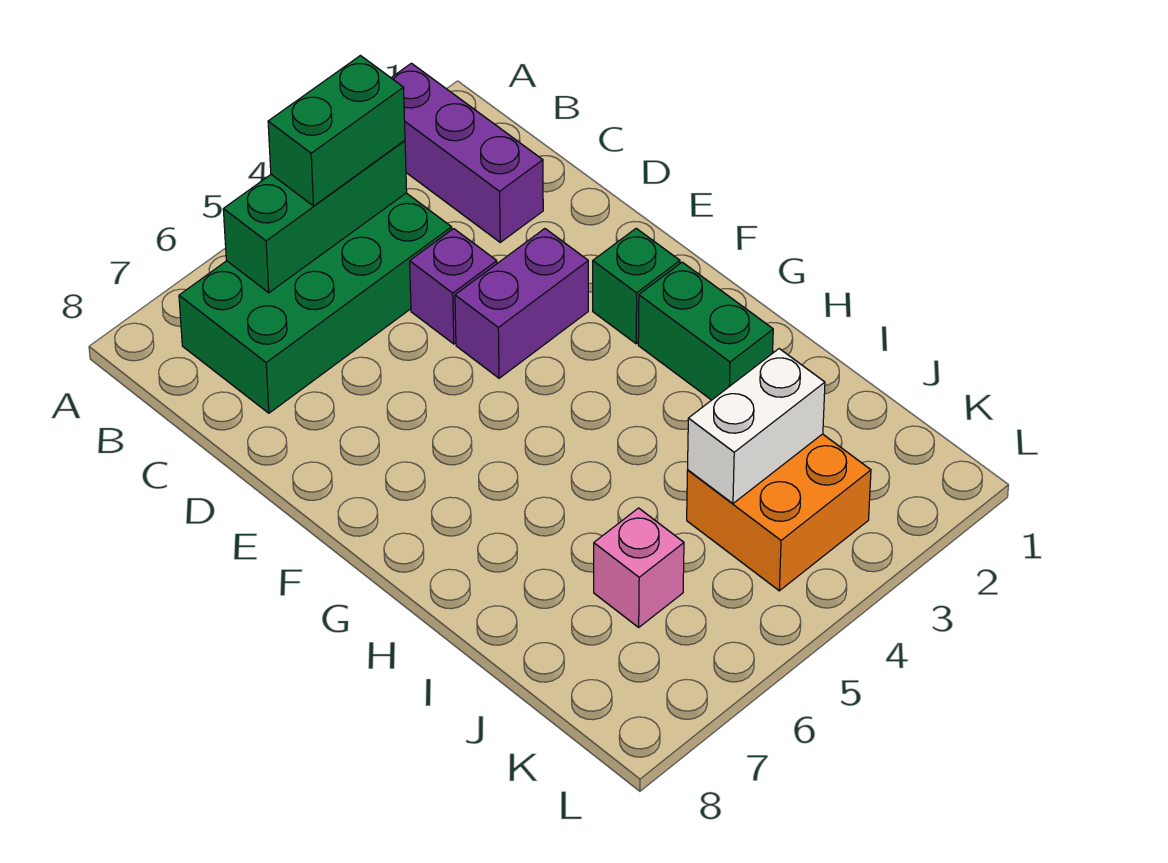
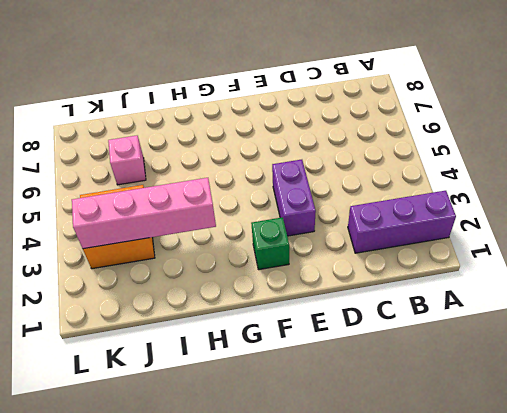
pink brick H3:K3 level 2 -> white brick J3:J4 level 2
none -> green brick B4:C7 level 1
none -> purple brick D4 level 1

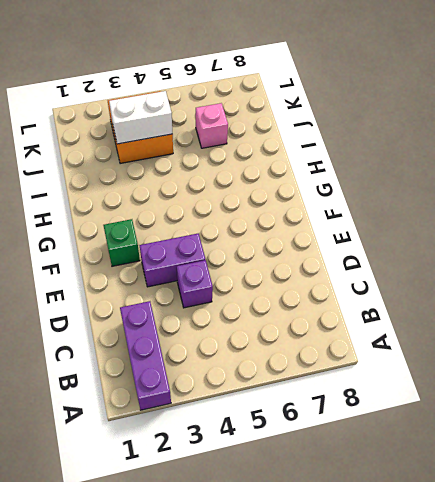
none -> green brick B4:C7 level 1
none -> green brick G2:H2 level 1

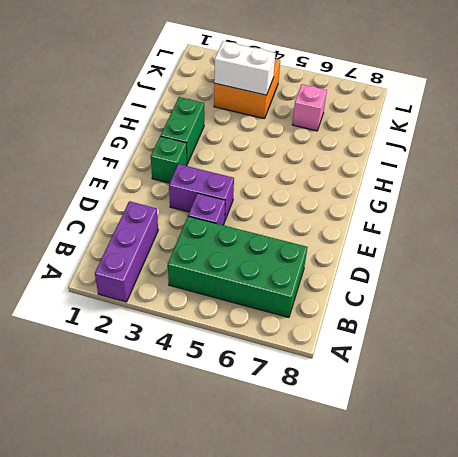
none -> green brick B4:B6 level 2
none -> green brick B4:B5 level 3

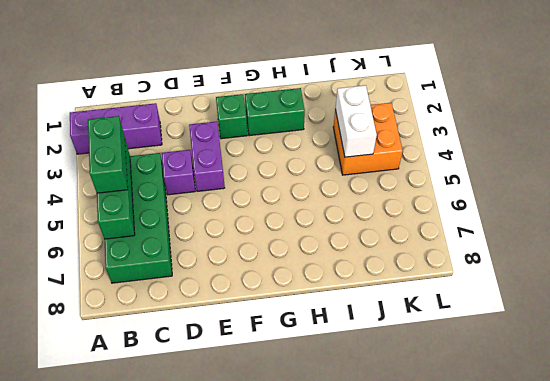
none -> pink brick J6 level 1

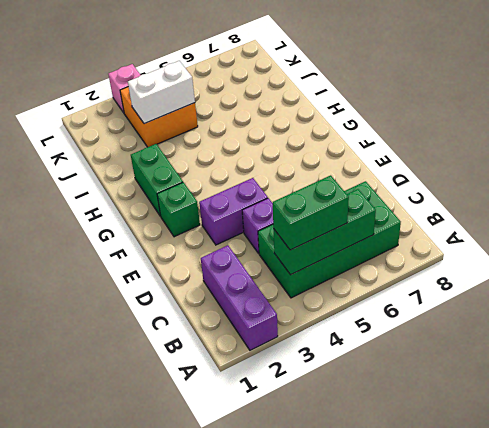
pink brick L3 level 1 -> pink brick J6 level 1

